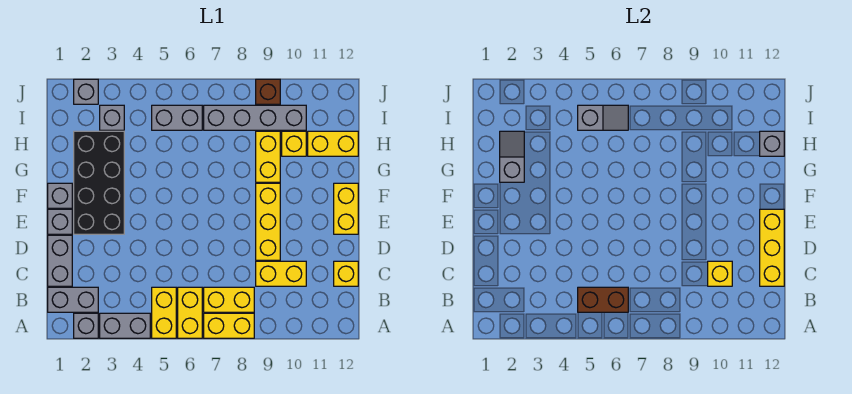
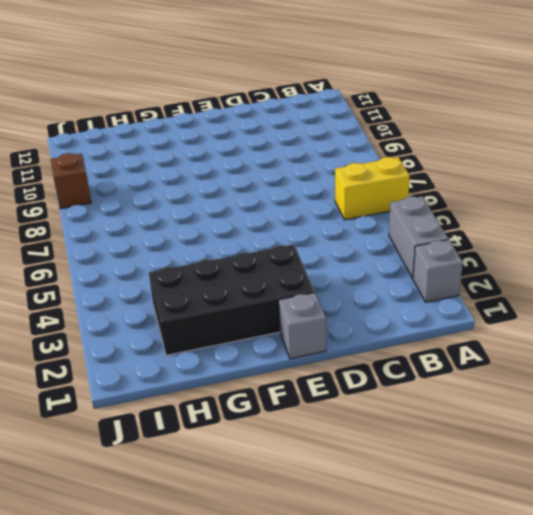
none -> yellow brick A5:B5 level 1
none -> yellow brick A7:A8 level 1
none -> grey brick B1:B2 level 1

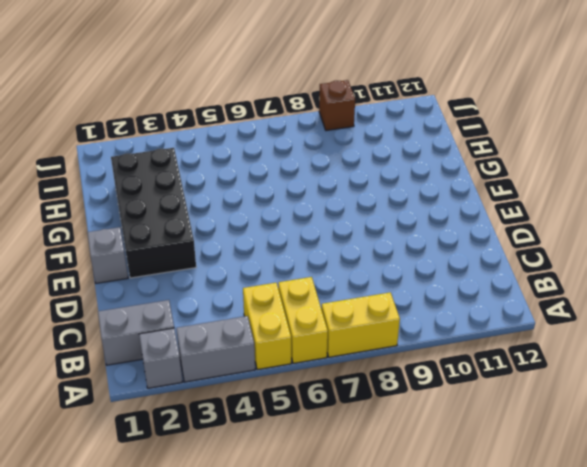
none -> yellow brick B7:B8 level 1
none -> grey brick C1:D1 level 1
none -> yellow brick C9:C10 level 1

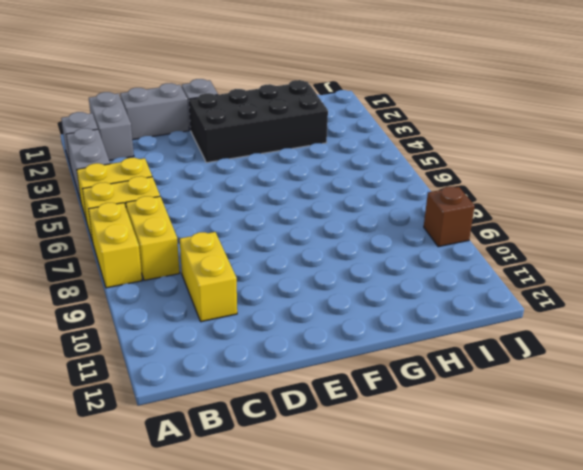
none -> yellow brick C12 level 1
none -> yellow brick D9:F9 level 1
none -> yellow brick E12:F12 level 1

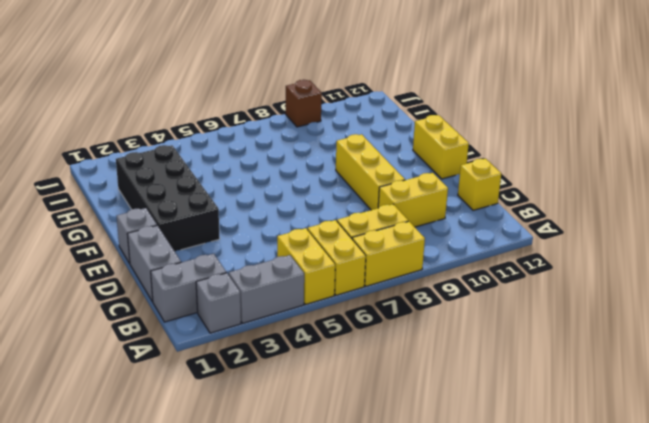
none -> grey brick F1 level 1
none -> yellow brick G9:H9 level 1
none -> yellow brick H10 level 1

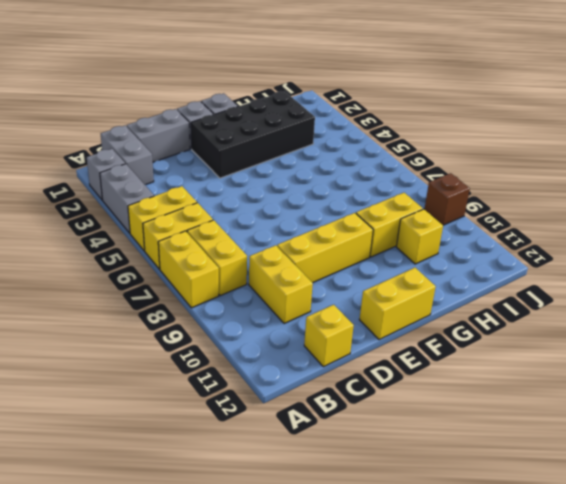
none -> yellow brick H11:H12 level 1
none -> grey brick I3 level 1
none -> grey brick I5:I6 level 1

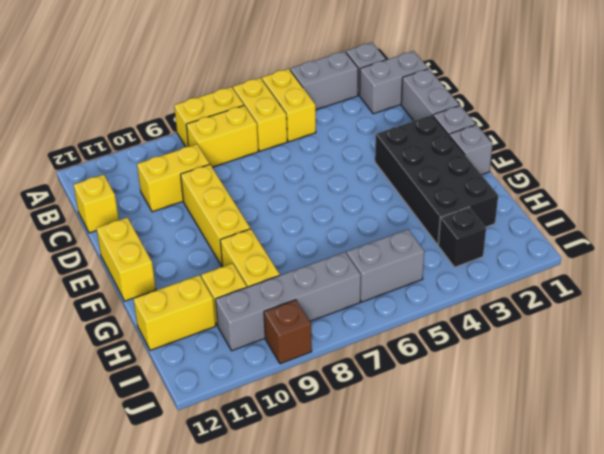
black brick I3 level 1 -> grey brick I3 level 1
none -> grey brick J2 level 1
none -> brown brick B5:B6 level 2
none -> yellow brick C10 level 2

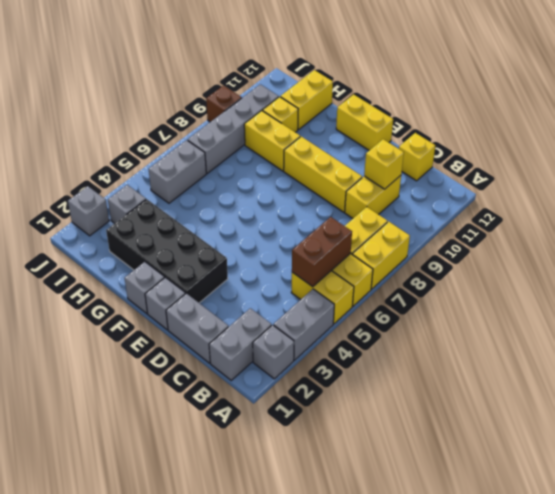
none -> yellow brick C12:E12 level 2
none -> grey slope G2:H2 level 2 top G
none -> grey brick H12 level 2

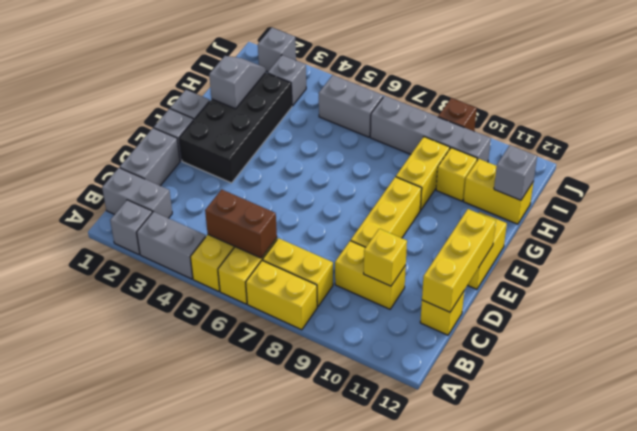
none -> grey slope I5:I6 level 2 top 5

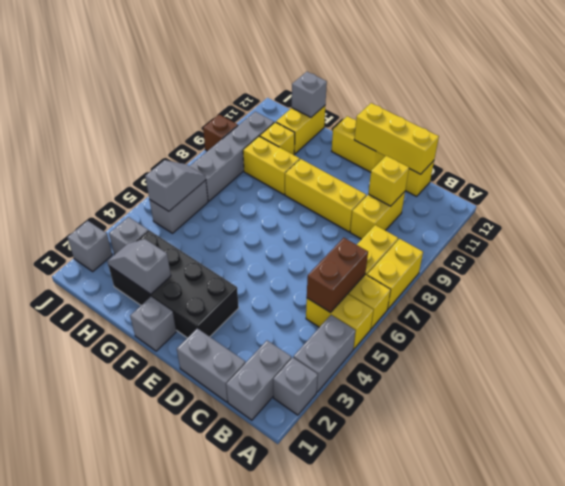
none -> grey brick E1 level 1

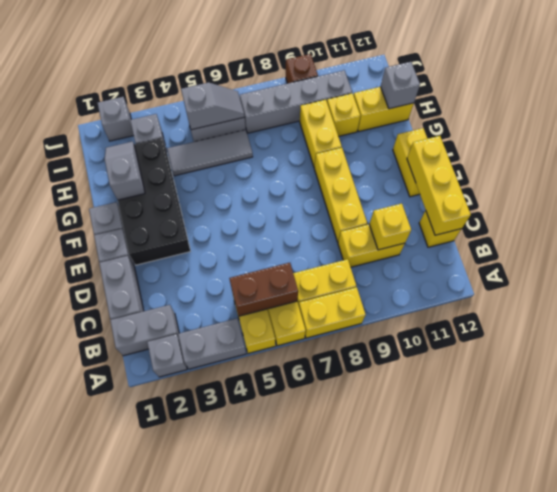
grey tile H4:H6 level 1 -> none

